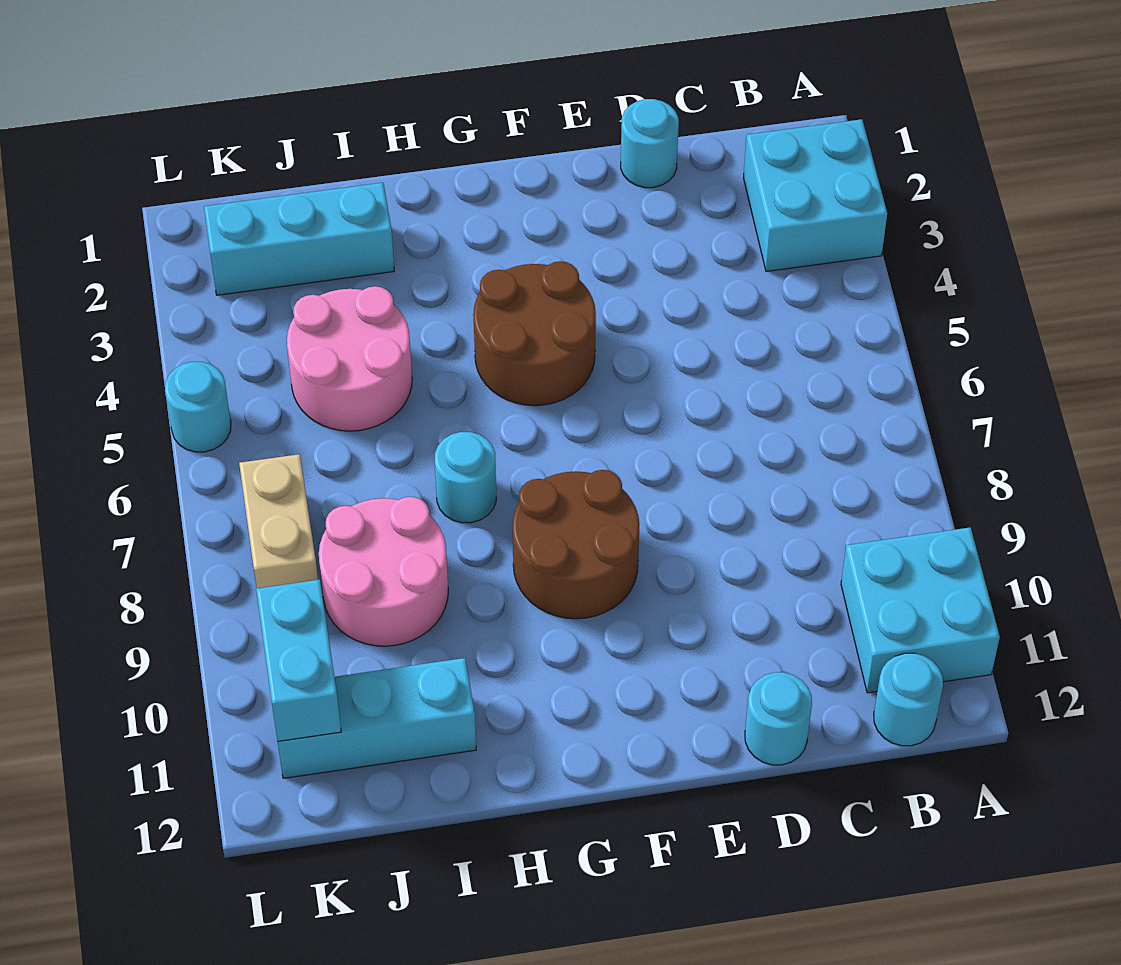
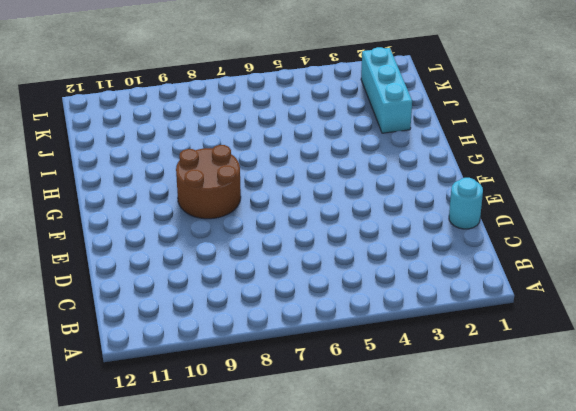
none -> cyan brick A2:B3 level 1
none -> cyan brick A10:B11 level 1
none -> cyan round brick B12 level 1

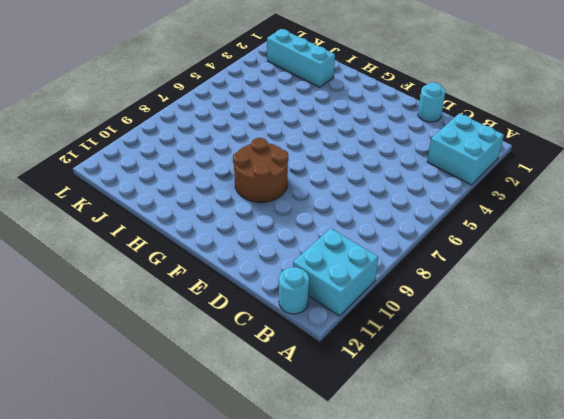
none -> cyan round brick D12 level 1
none -> brown round brick F4:G5 level 1
none -> cyan round brick H7 level 1

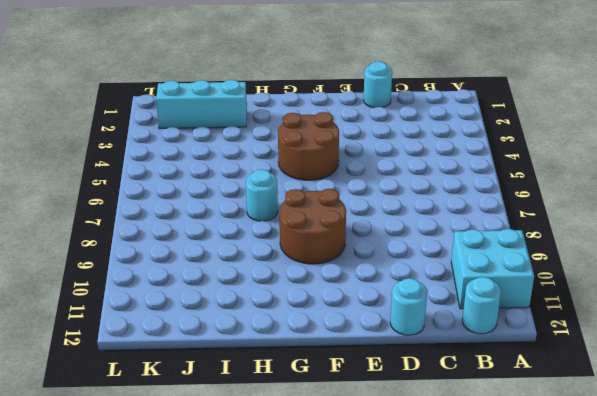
none -> cyan brick A2:B3 level 1
none -> pink round brick I4:J5 level 1
none -> pink round brick I8:J9 level 1

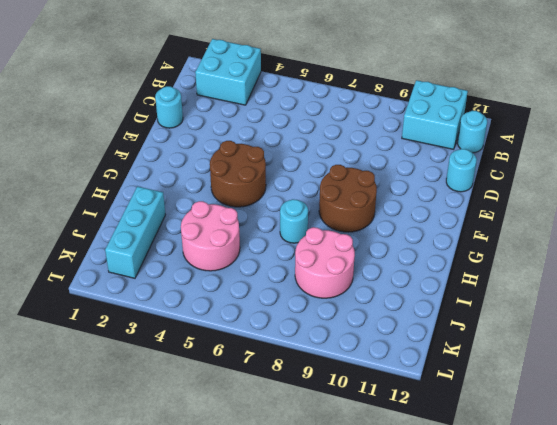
none -> cyan brick I11:K11 level 1
none -> tan brick K7:K8 level 1
none -> cyan round brick L5 level 1

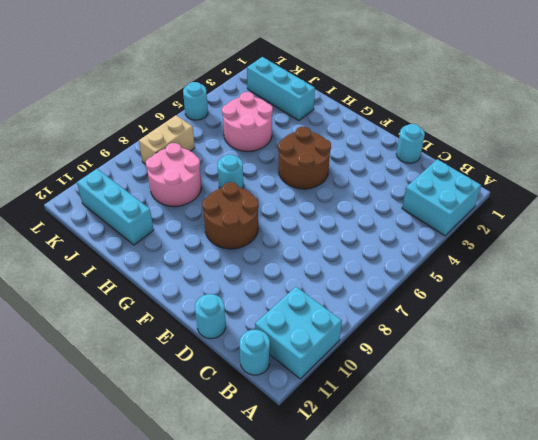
none -> cyan brick K10:K11 level 2

